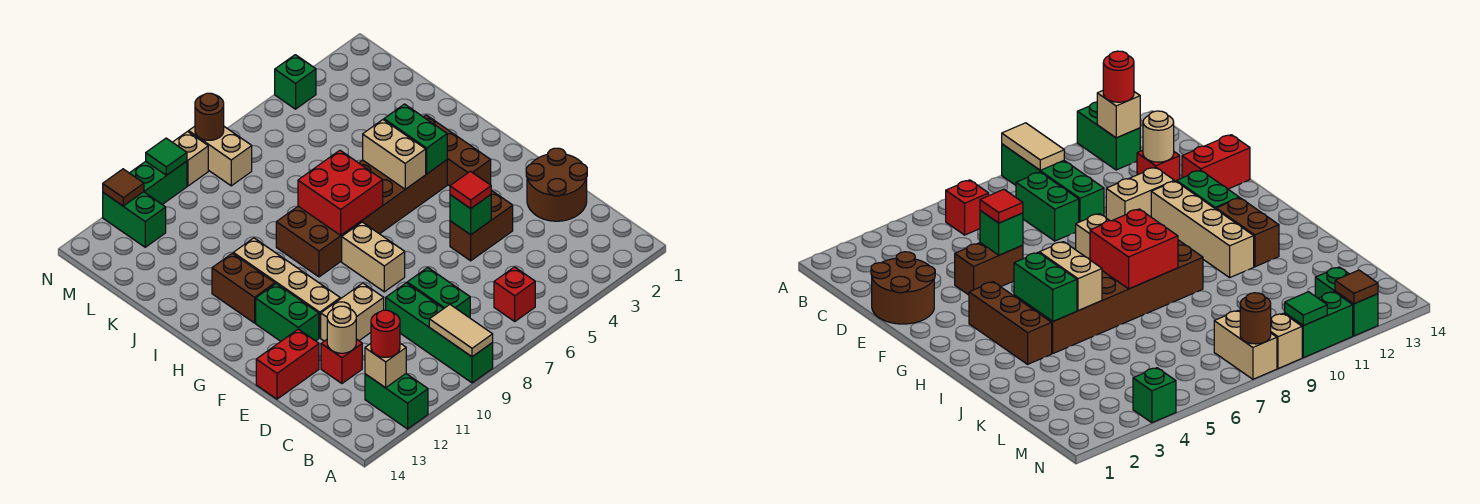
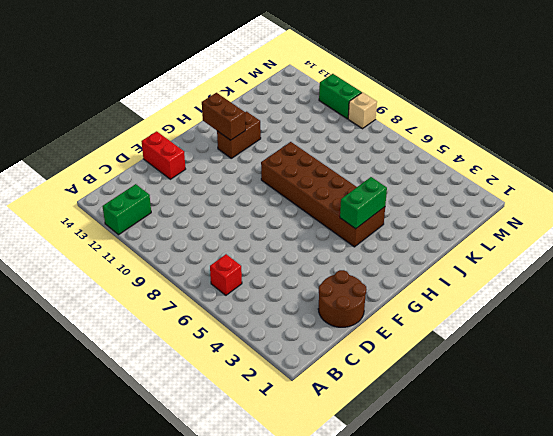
brown brick H12:H13 level 2 -> brown brick E4:E5 level 1
none -> green brick A9:D9 level 1
none -> green brick C8:D8 level 1
none -> red brick D12 level 1
none -> tan brick E10:E11 level 1

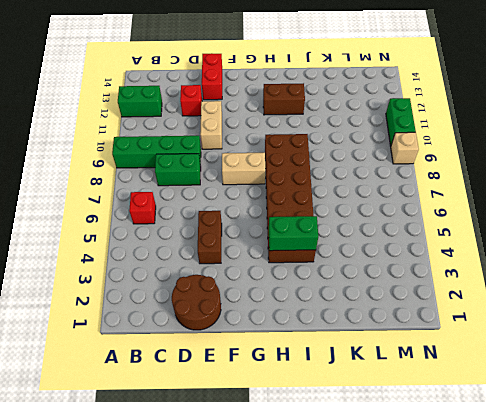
none -> tan brick F11:I11 level 1
none -> green brick F12:G12 level 1
none -> brown brick G3:I3 level 1
none -> tan brick M8:N8 level 1

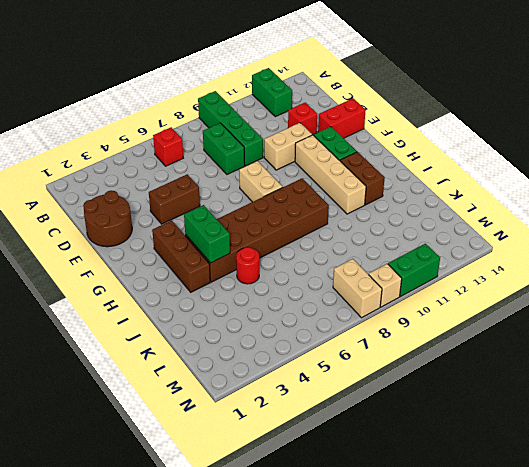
red round brick J5 level 1 -> red round brick B12 level 3
none -> green brick M12:N12 level 1
none -> green brick N4 level 1
none -> tan tile A9:B9 level 2
none -> tan brick B12 level 2

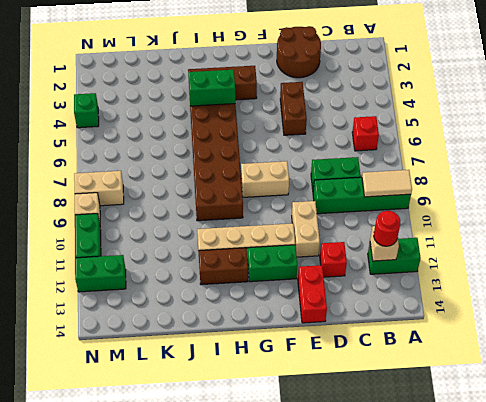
none -> tan round brick D12 level 2
none -> green brick E5 level 2
none -> tan brick H5:I5 level 2
none -> red brick H7:I8 level 2

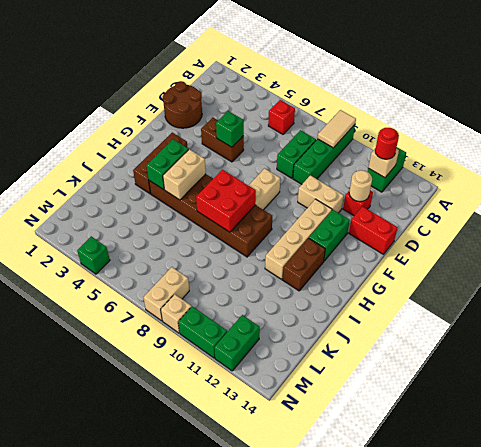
none -> brown round brick N8 level 2
none -> green tile N10 level 2
none -> brown tile N12 level 2
none -> red tile E5 level 3

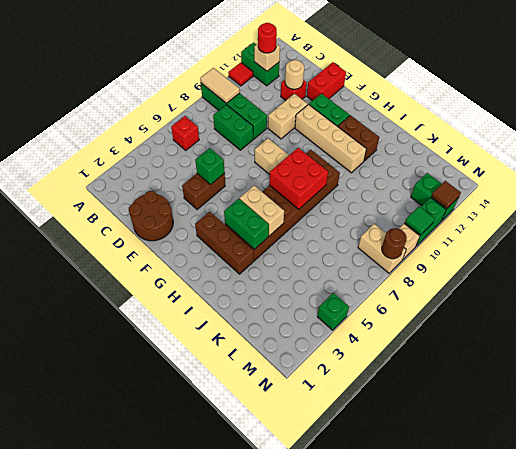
red tile A11 level 1 -> red tile E5 level 3

